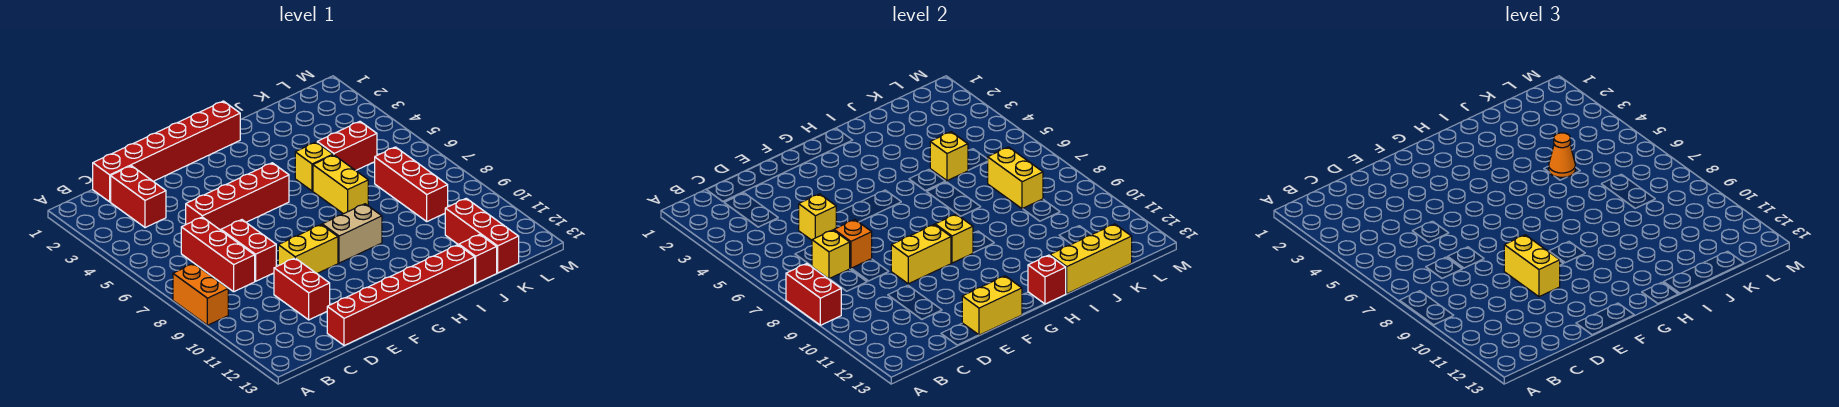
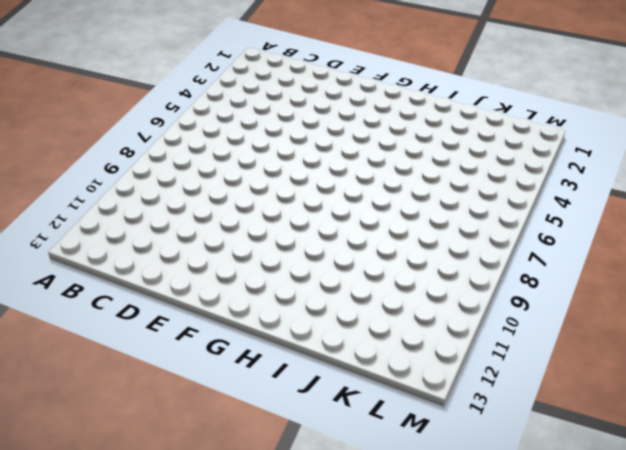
none -> orange brick A8:A9 level 1
none -> red brick C1:H1 level 1
none -> red brick C2:C3 level 1

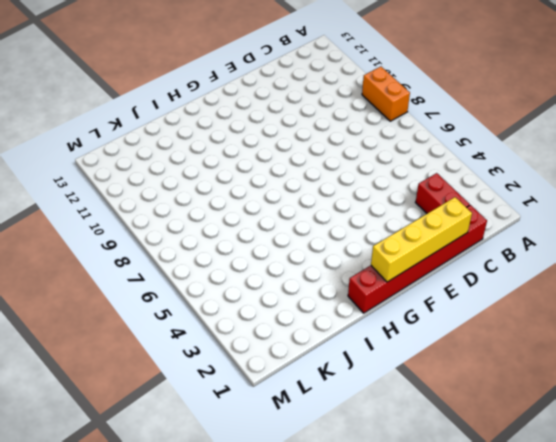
yellow brick D1:G1 level 2 -> none
none -> red brick C6:C8 level 1
none -> red brick D5:G5 level 1
none -> red brick D7:D8 level 1

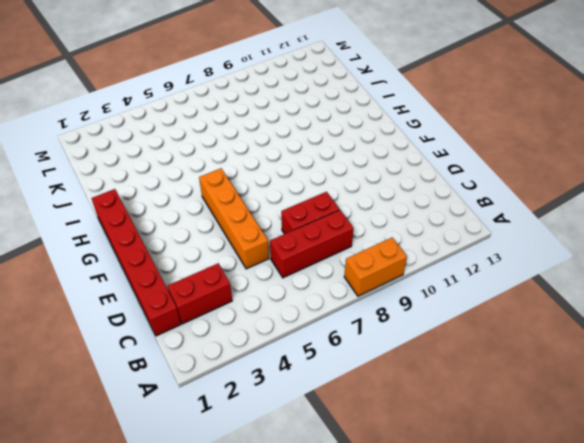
orange brick D5:G5 level 1 -> red brick D5:G5 level 1
none -> red brick D10:D11 level 1
none -> red brick D13:I13 level 1
none -> yellow brick E9:F9 level 1

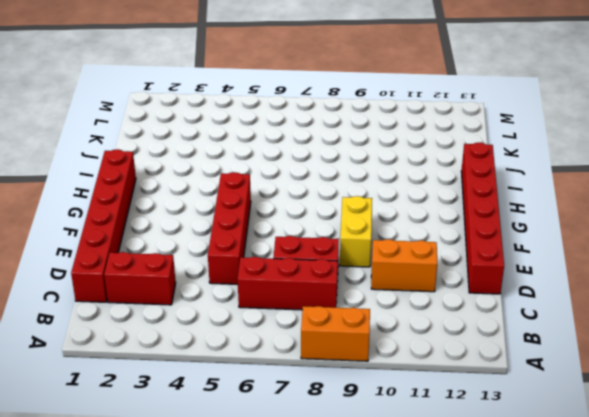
orange brick D10:D11 level 1 -> red brick D10:D11 level 1
none -> tan brick G9:H9 level 1
none -> yellow brick I5 level 1
none -> yellow brick I6:I7 level 1

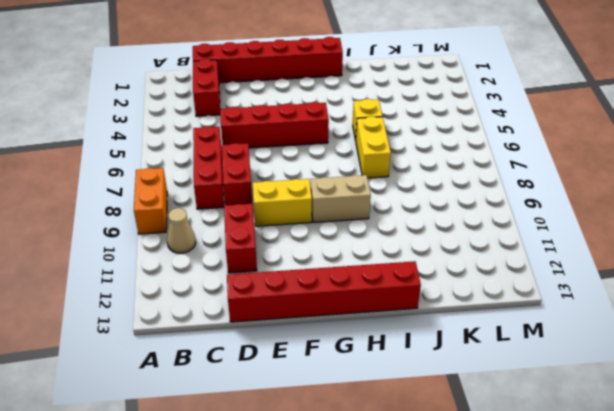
tan cone B10 level 1 -> none
none -> red brick J5:K5 level 1
none -> red brick J13 level 1
none -> red brick K7:K9 level 1

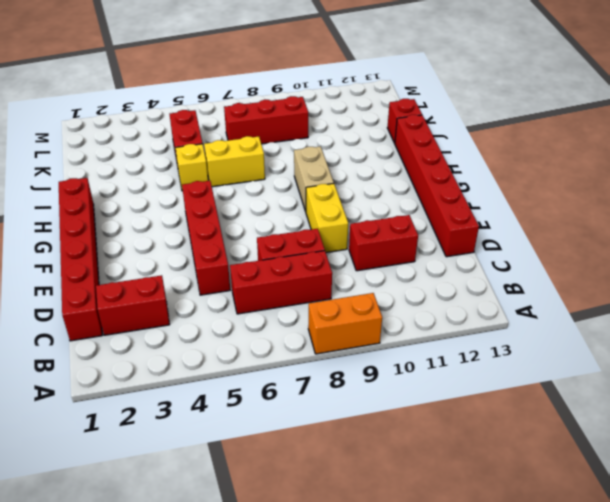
none -> red brick K11:K13 level 1
none -> red brick A8:A9 level 2
none -> yellow brick C7 level 2

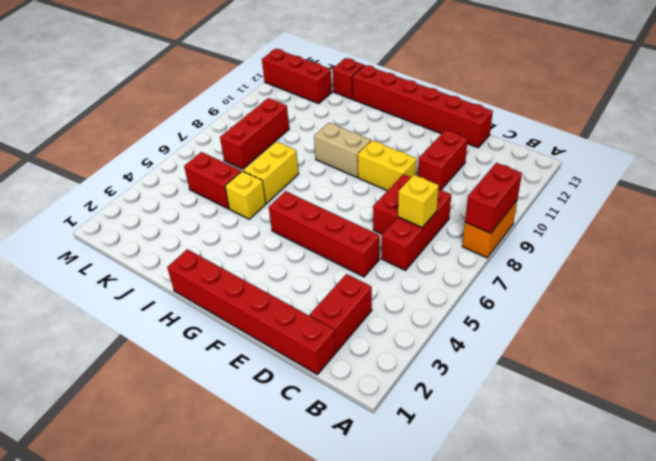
red brick K12:M12 level 1 -> red brick K11:K13 level 1
none -> yellow brick D5 level 2
none -> orange brick D7 level 2
none -> yellow brick E9:F9 level 2

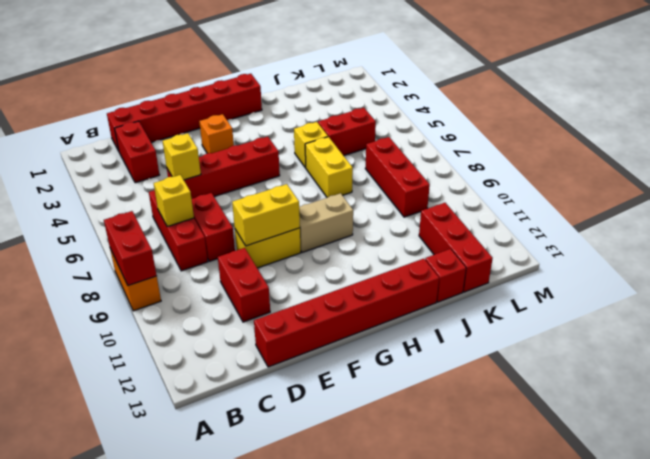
orange brick F3 level 1 -> orange brick D7 level 2
none -> yellow brick E13:F13 level 2
none -> yellow brick G9 level 2
none -> red brick H13 level 2

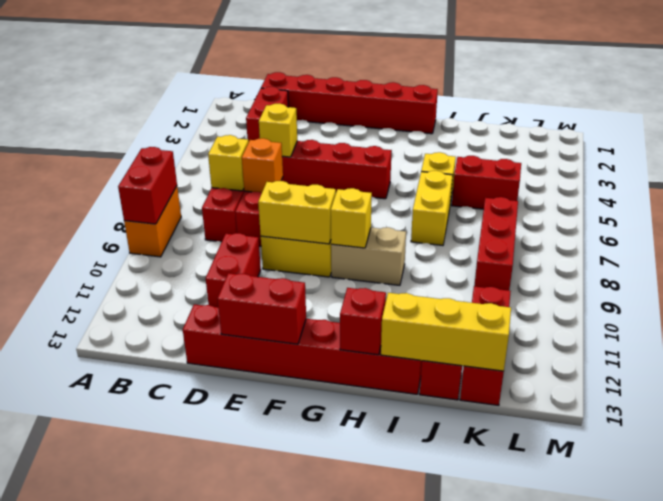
red brick E13:F13 level 2 -> yellow brick E13:F13 level 2
none -> yellow brick J5 level 2
none -> yellow brick K7:K8 level 2
none -> yellow brick E9:E10 level 3

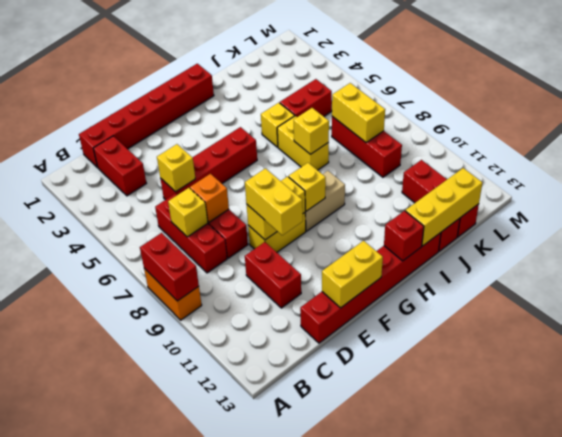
yellow brick I7 level 2 -> yellow brick J5 level 2
none -> orange cone J5 level 3

